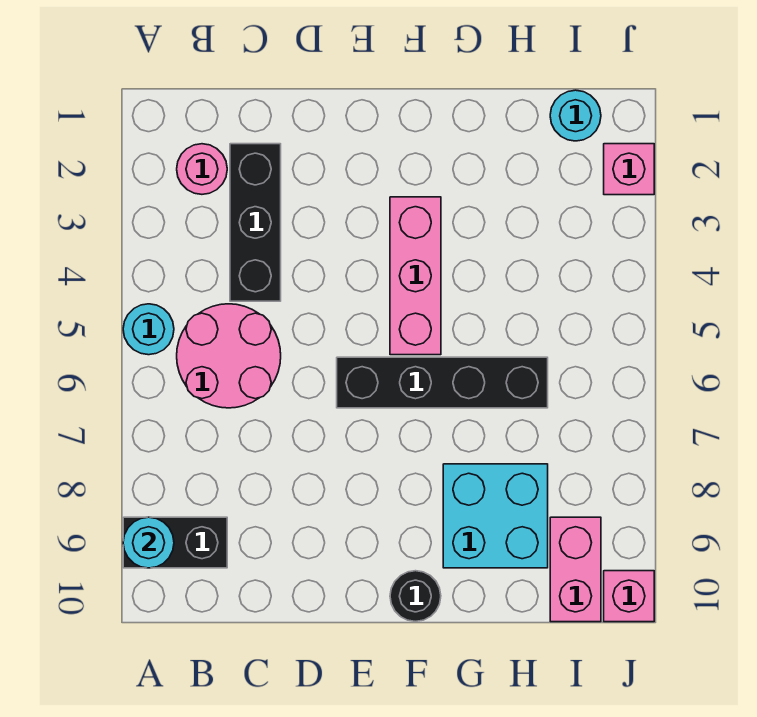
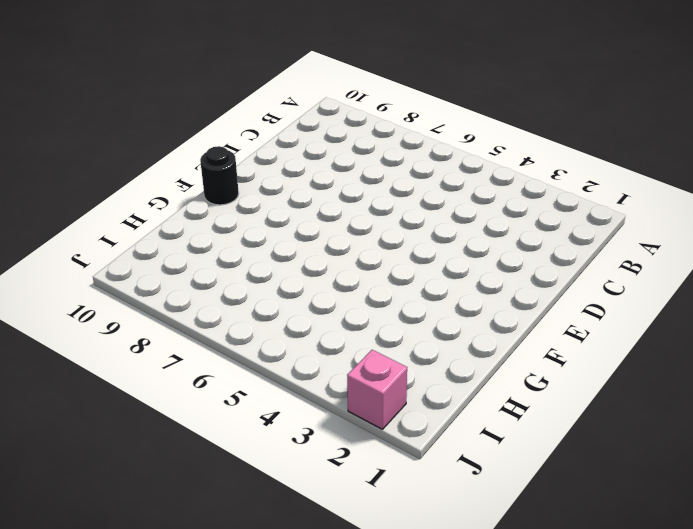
none -> cyan round brick A5 level 1
none -> black brick A9:B9 level 1
none -> pink round brick B2 level 1

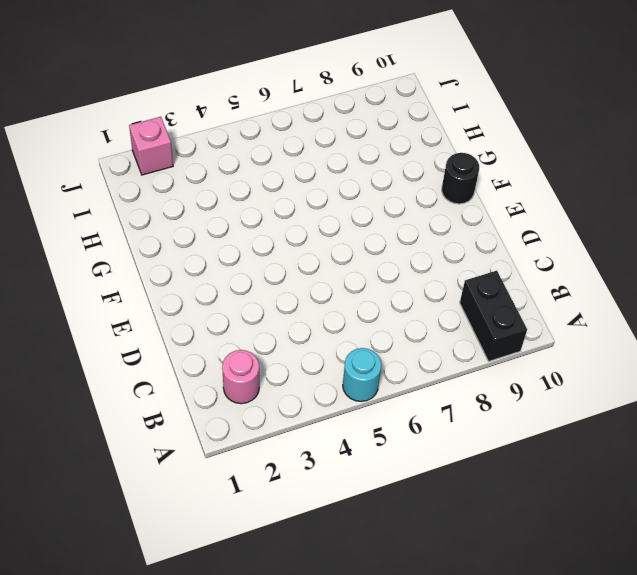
none -> pink round brick B5:C6 level 1
none -> black brick C2:C4 level 1
none -> black brick E6:H6 level 1

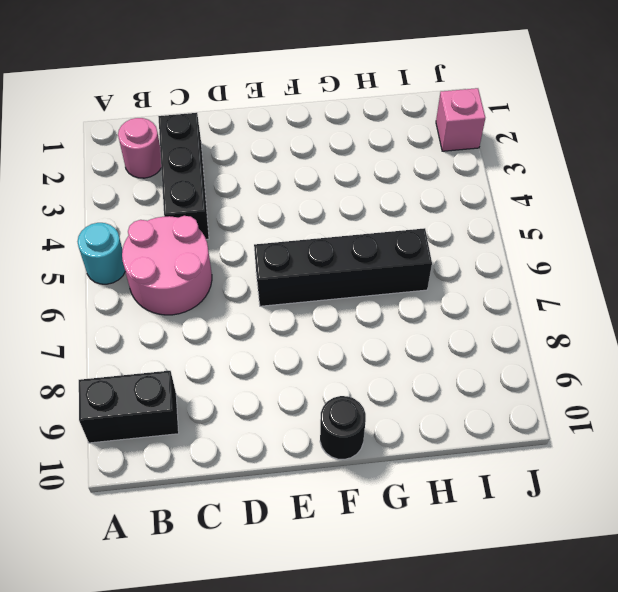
none -> pink brick F3:F5 level 1
none -> cyan brick G8:H9 level 1
none -> cyan round brick I1 level 1

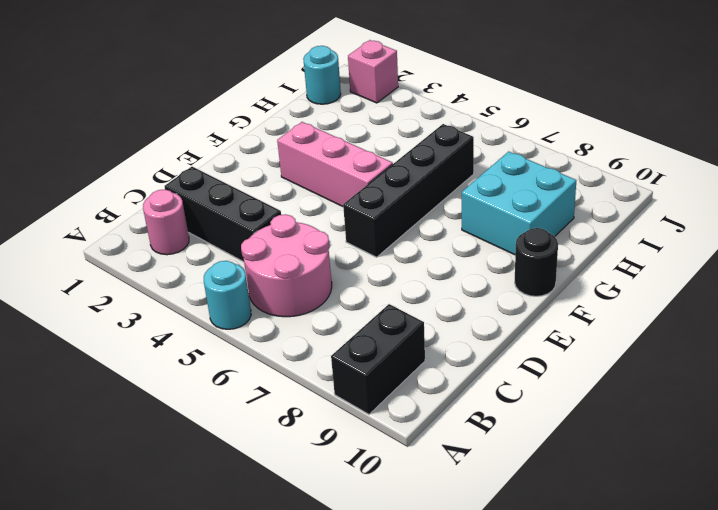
none -> pink brick I9:I10 level 1
none -> pink brick J10 level 1
none -> cyan round brick A9 level 2

